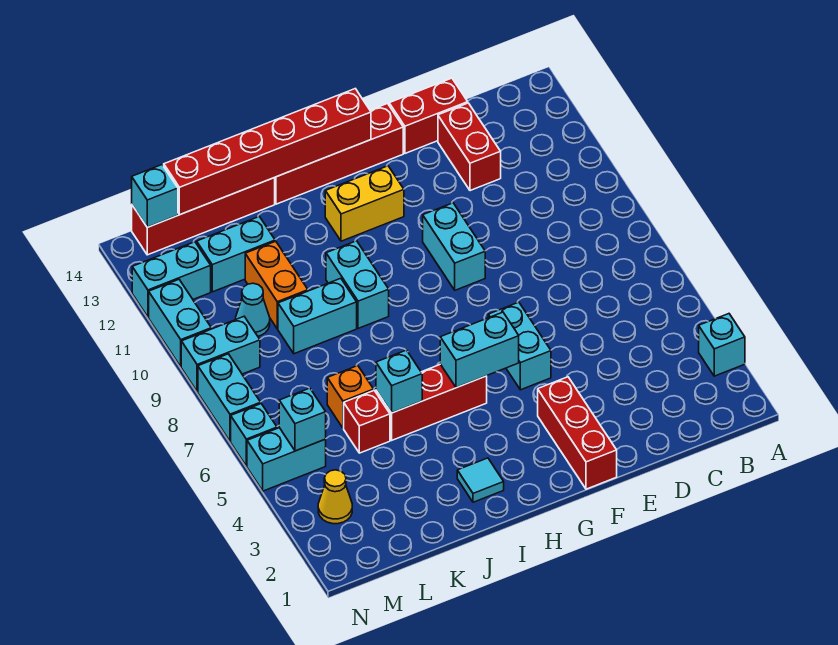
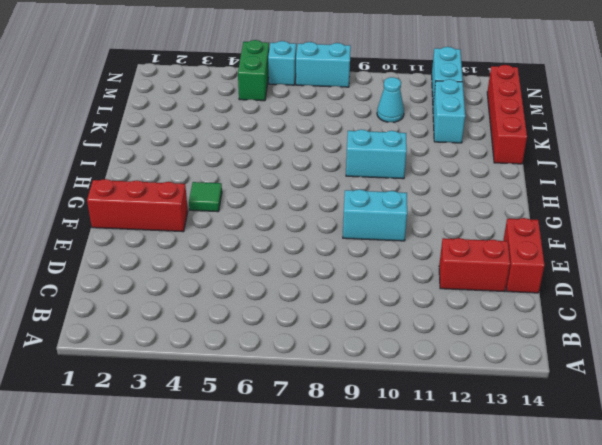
green tile G4 level 1 -> none
green brick M5:N5 level 1 -> cyan brick M5:N5 level 1
none -> cyan brick A3 level 1
none -> cyan brick F5:F6 level 1
none -> red brick F14:I14 level 1
none -> yellow brick G12:H12 level 1

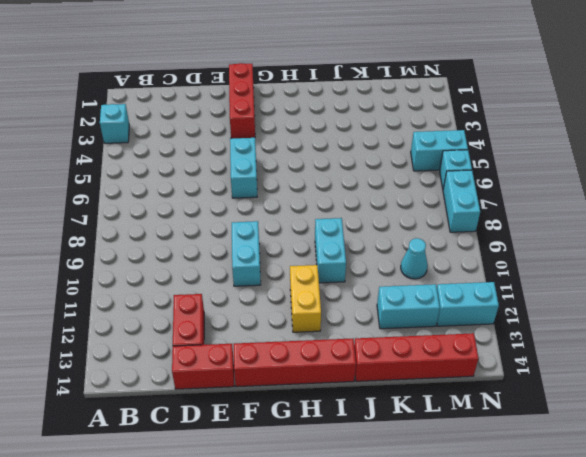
yellow brick H11:H12 level 1 -> yellow brick G12:H12 level 1
none -> red brick H5:J5 level 1
none -> cyan tile I2 level 1
none -> cyan brick J9:K9 level 1
none -> red brick K5 level 1

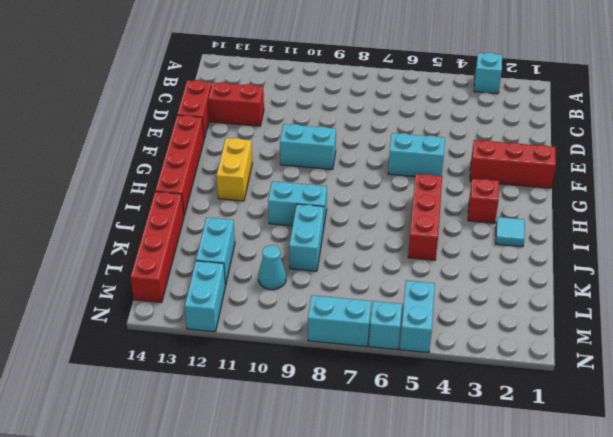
red brick H3 level 1 -> red brick K5 level 1
none -> orange brick K6 level 1
none -> orange brick K10:K11 level 1
none -> yellow cone M3 level 1
none -> cyan brick M9:N9 level 1

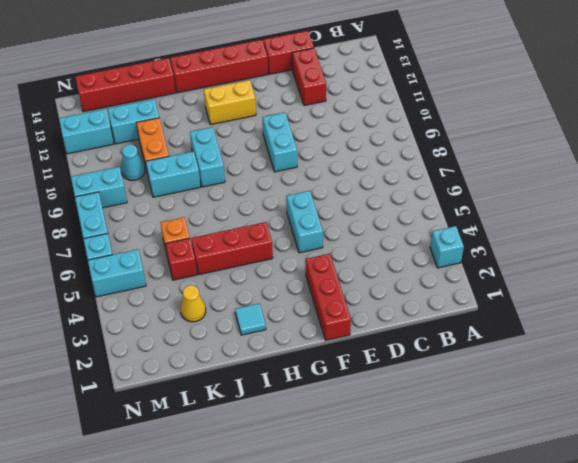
yellow cone K3 level 1 -> yellow cone M3 level 1
none -> cyan brick N10:N11 level 1
none -> cyan brick G5:H5 level 2
none -> red brick G14:L14 level 2
none -> cyan brick J5 level 2

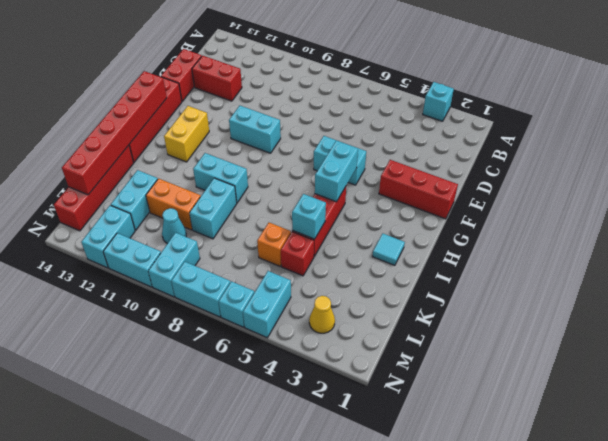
none -> cyan brick M5 level 2
none -> cyan brick M14 level 2

